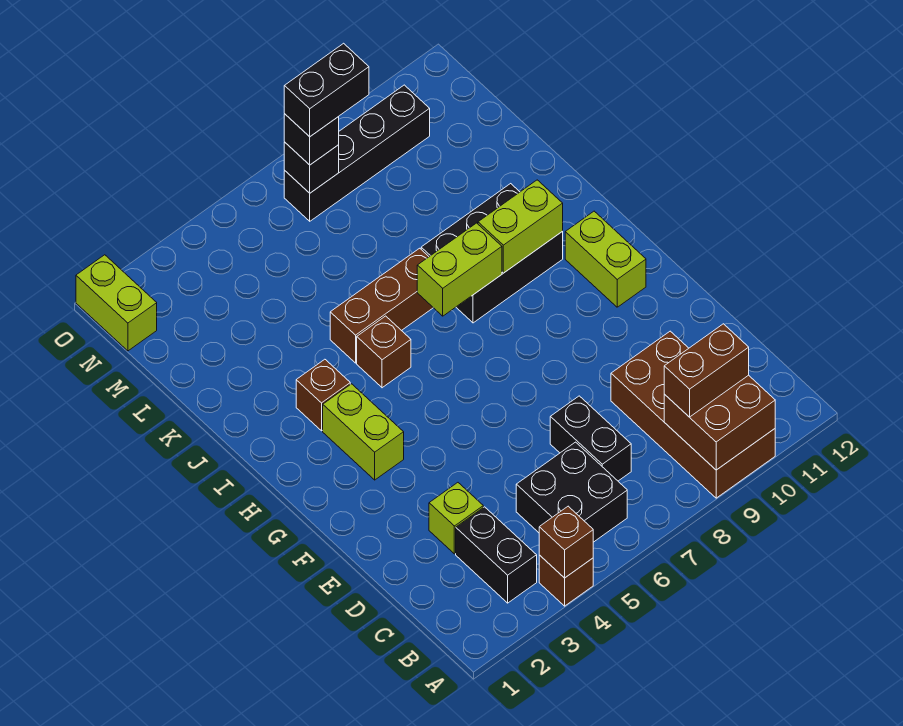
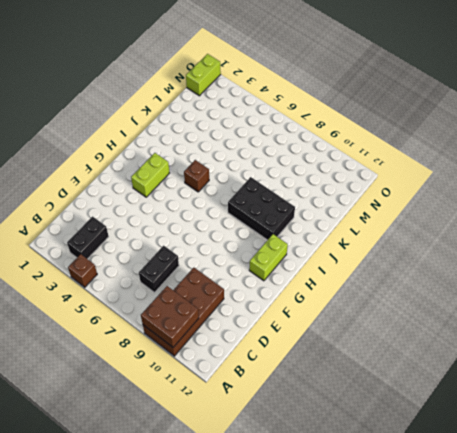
none -> black brick B5:C6 level 1
none -> lime brick D3 level 1
none -> brown brick I3 level 1

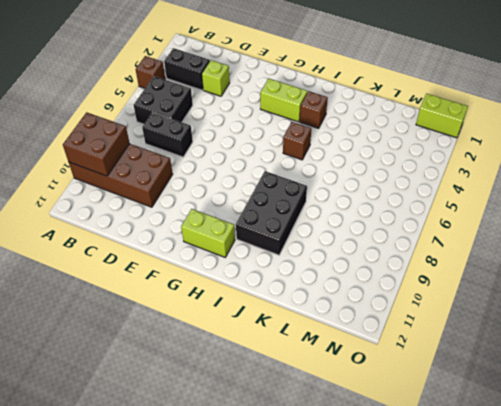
none -> brown brick J5:J7 level 1
none -> black brick N7:N10 level 1
none -> brown brick A4 level 2

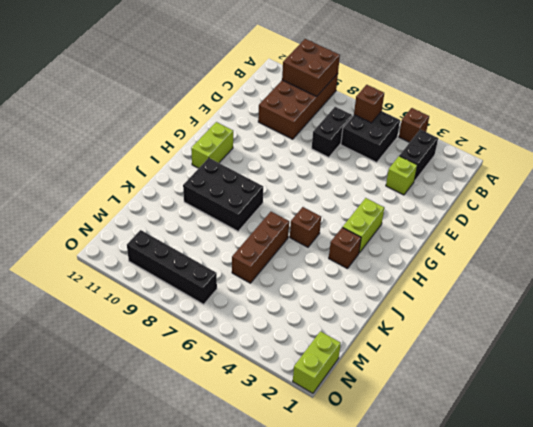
brown brick B6 level 2 -> brown brick A4 level 2
brown brick J6:L6 level 1 -> brown brick J5:J7 level 1
none -> lime brick I7:I8 level 2
none -> lime brick I9:I10 level 2
none -> black brick N7 level 2

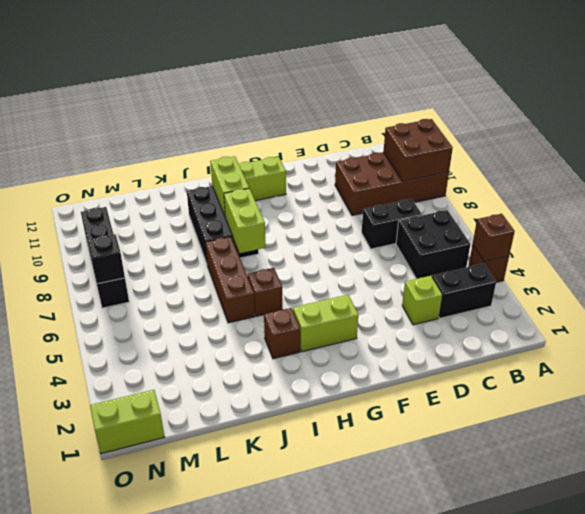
none -> brown brick B9:B10 level 3
none -> black brick N7 level 3
none -> black brick N7:N8 level 4

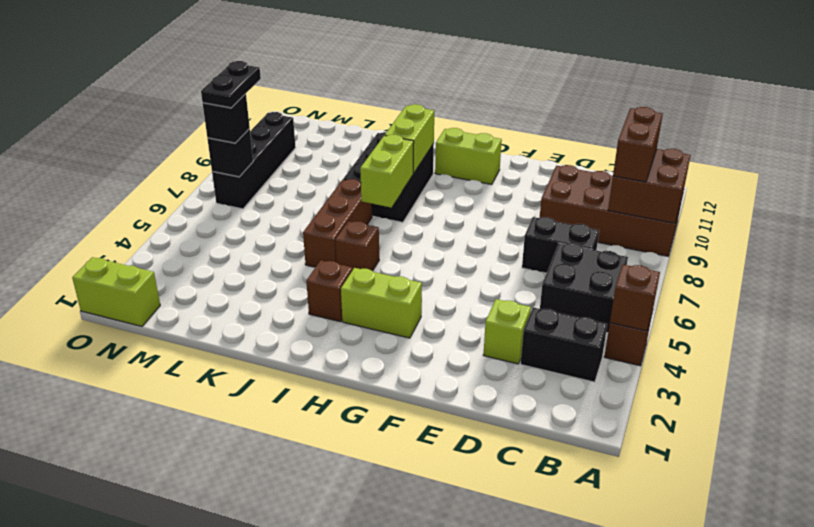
black plate N7:N8 level 4 -> black brick N7:N8 level 4

